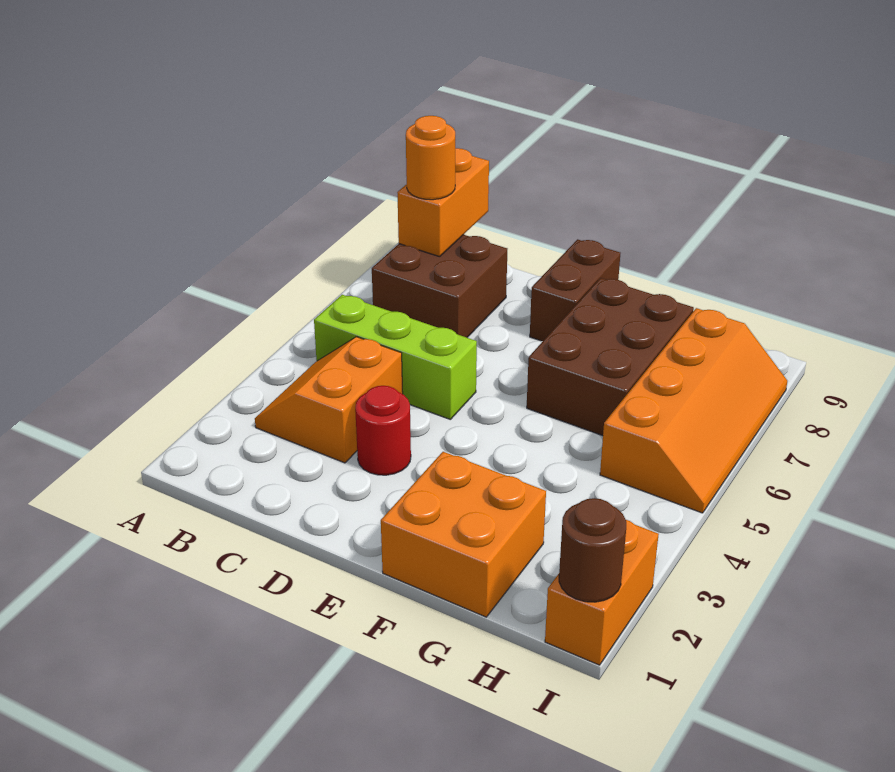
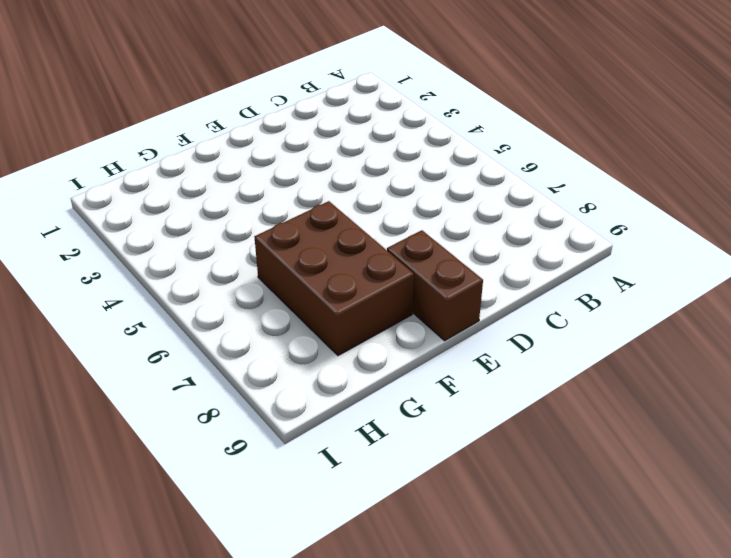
none -> orange slope B3:C4 level 1 top C
none -> lime brick B5:D5 level 1
none -> brown brick B7:C8 level 1

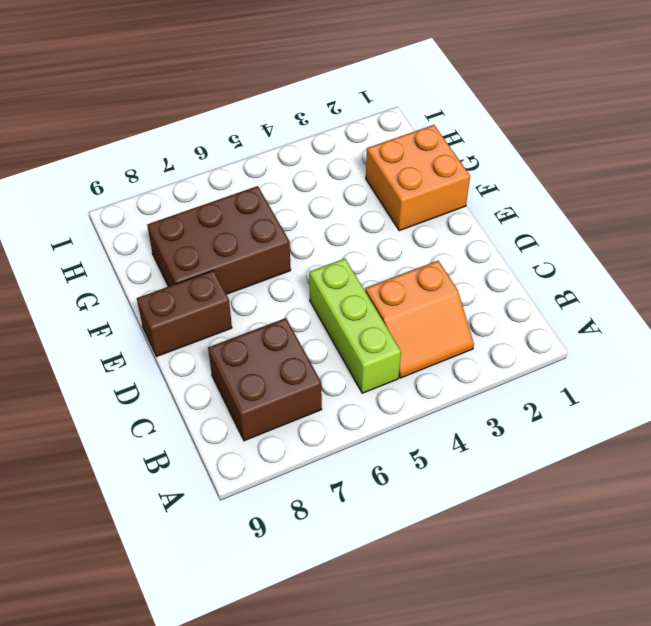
none -> red round brick D3 level 1
none -> orange slope H5:I8 level 1 top H
none -> orange brick I1:I2 level 1

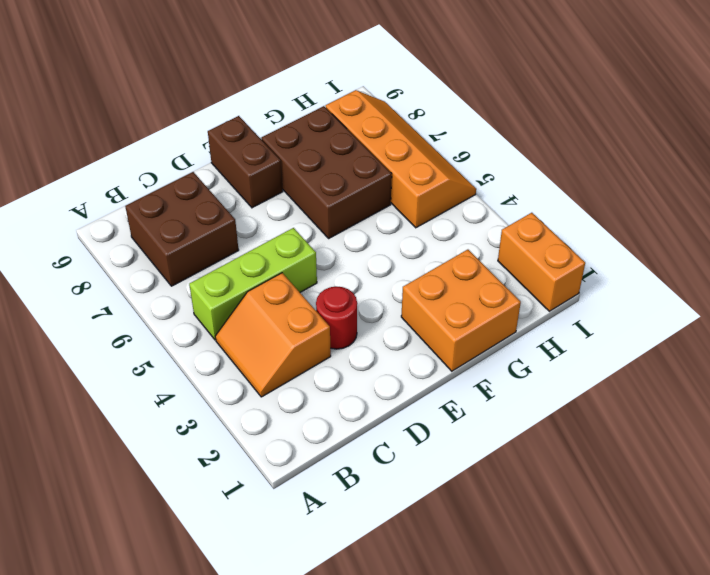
none -> orange brick B8:B9 level 2
none -> brown round brick I1 level 2
none -> orange round brick B8 level 3

